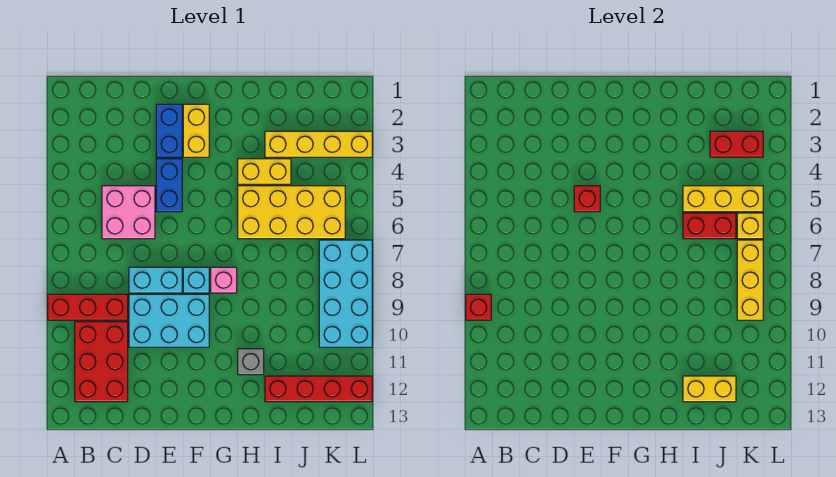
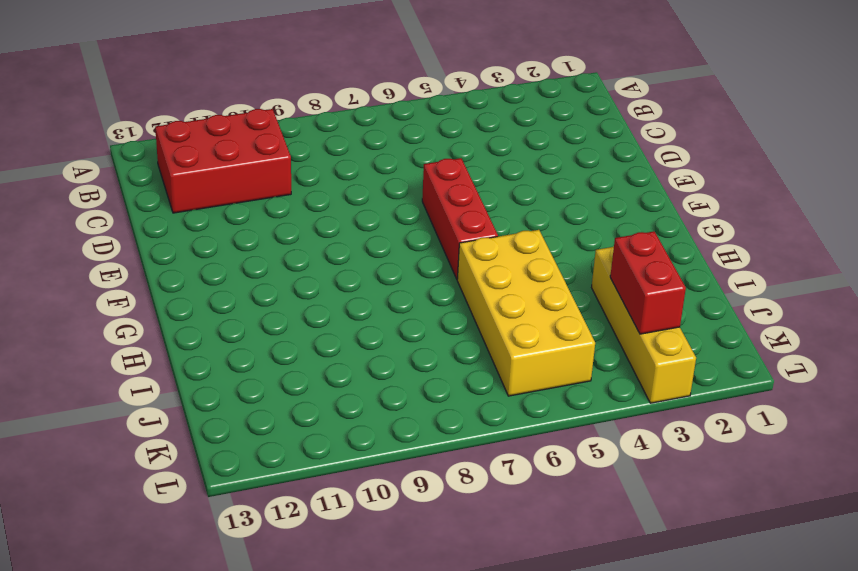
red brick E6:G6 level 1 -> red brick A9:C9 level 1
none -> pink brick C5:D6 level 1
none -> cyan brick D8:E8 level 1
none -> cyan brick D9:F10 level 1

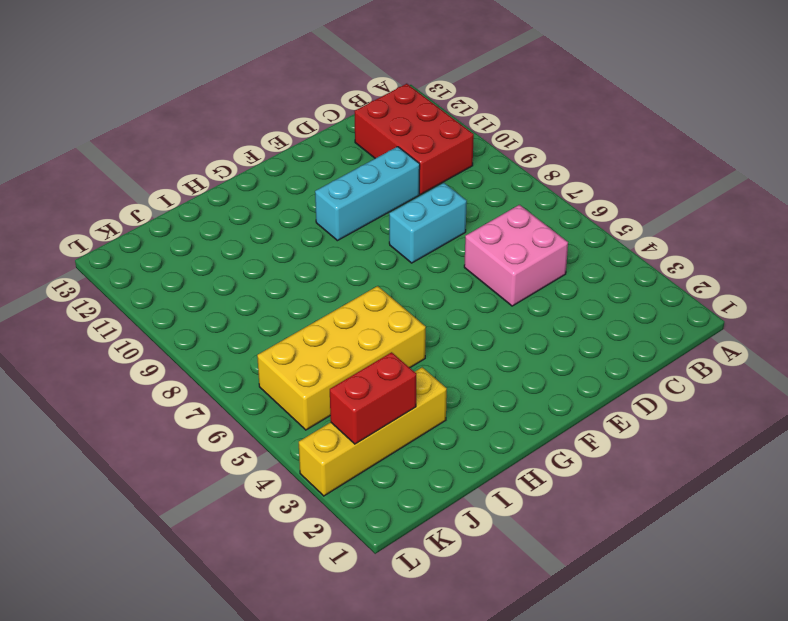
cyan brick D10:F10 level 1 -> cyan brick D9:F10 level 1
none -> red brick A9:C9 level 1
none -> blue brick E2:E3 level 1
none -> blue brick E4:E5 level 1

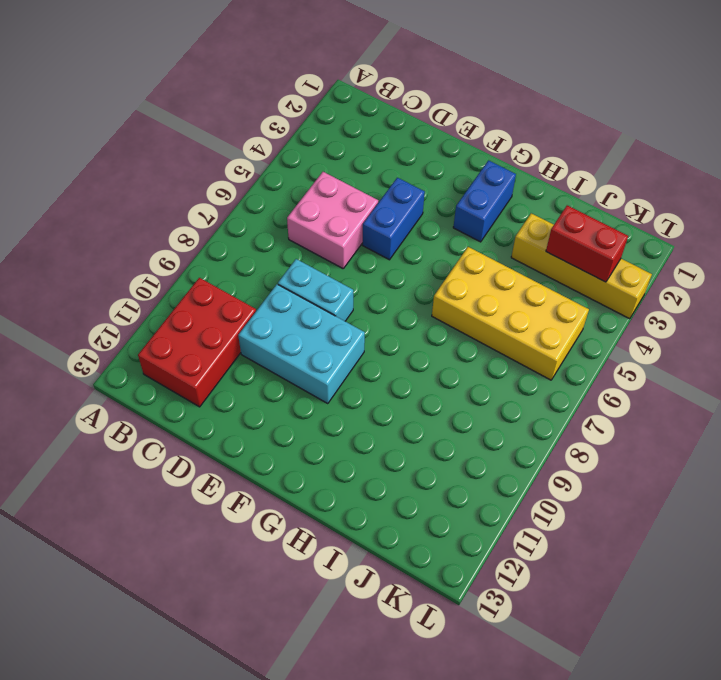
blue brick G2:G3 level 1 -> blue brick E2:E3 level 1
none -> red brick A9:C9 level 1
none -> yellow brick F2:F3 level 1
none -> cyan brick F8 level 1

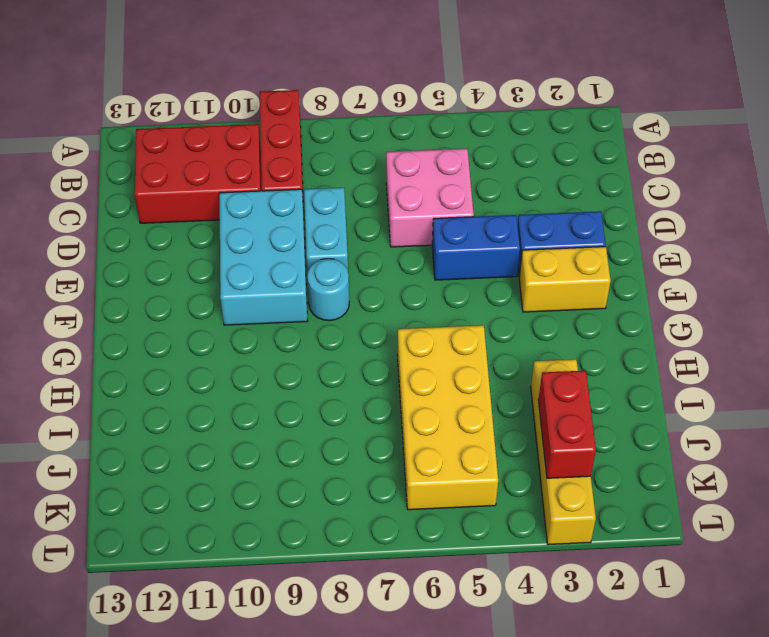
cyan round brick F8 level 1 -> cyan brick F8 level 1
none -> pink brick G8 level 1
none -> yellow brick H4:I4 level 1
none -> grey brick H11 level 1

